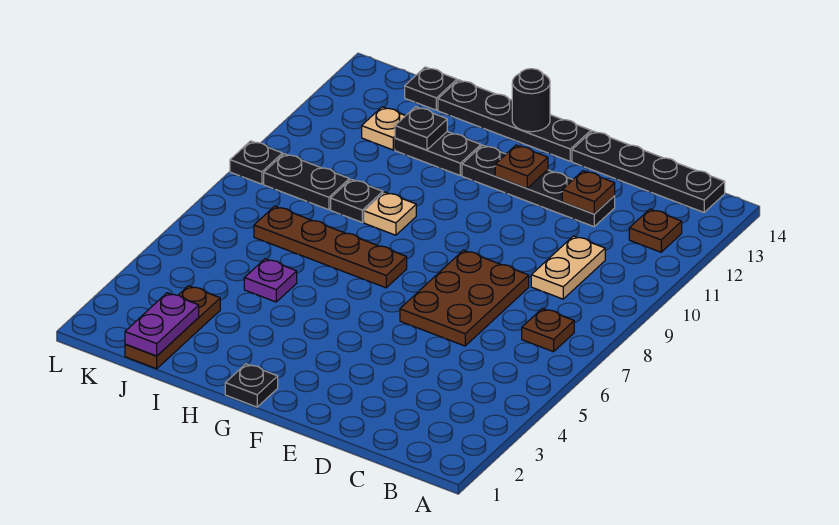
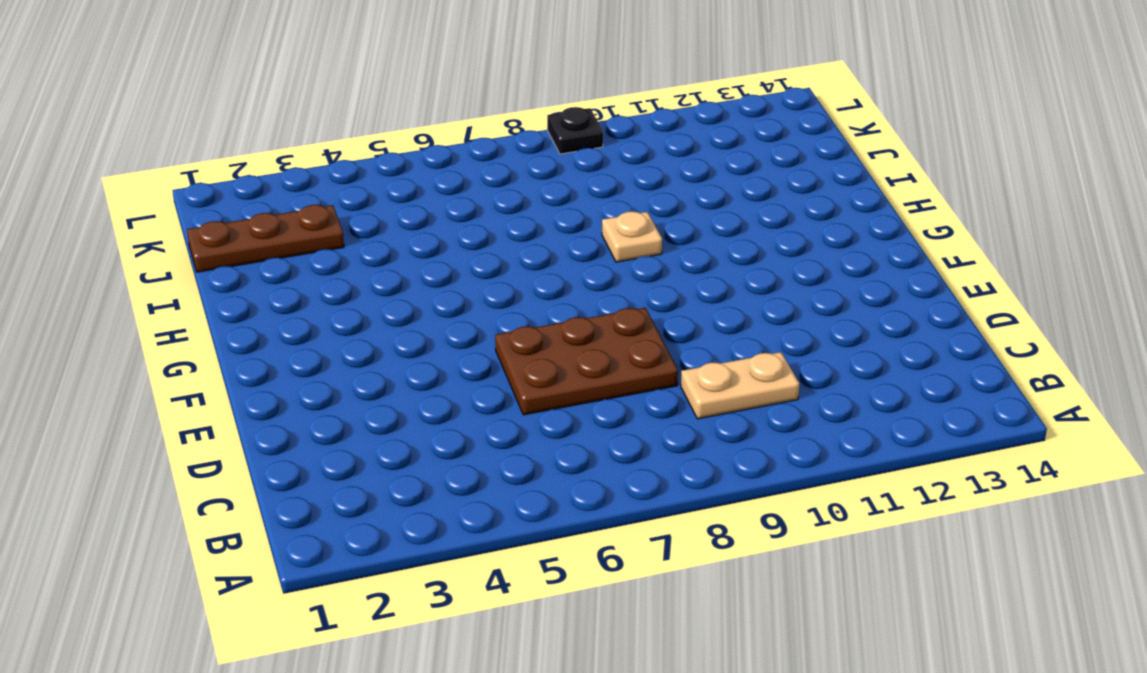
none -> brown plate B7 level 1
none -> brown plate B12 level 1
none -> black plate B14:E14 level 1

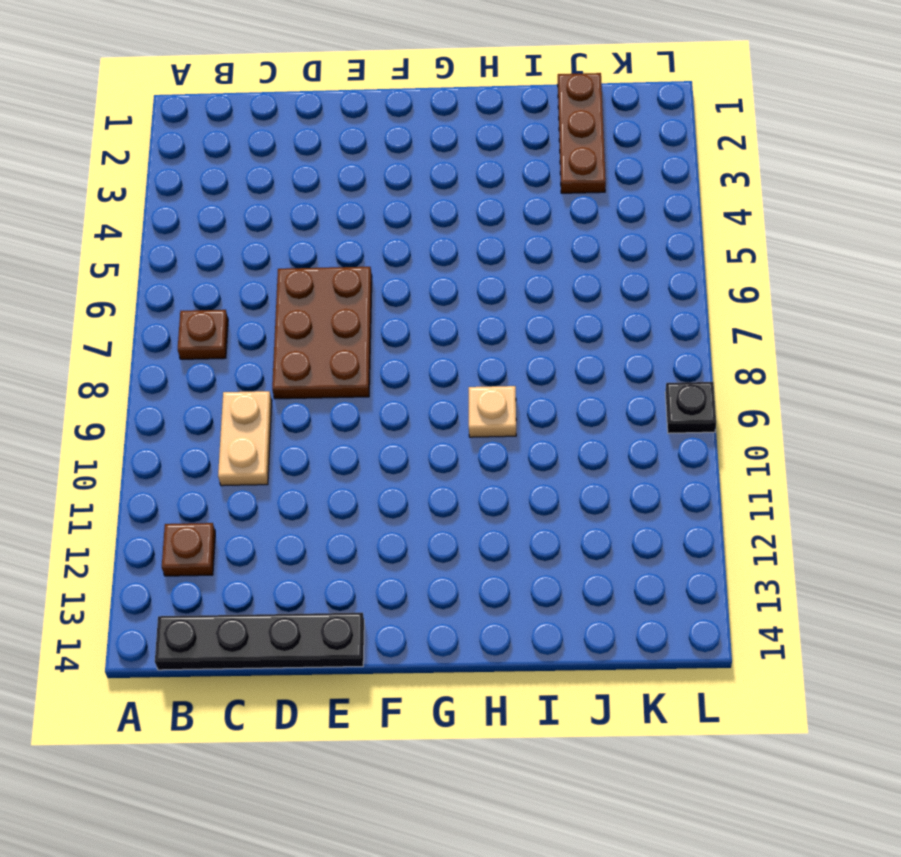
none -> black plate D12:G12 level 1
none -> black plate F14:I14 level 1
none -> black plate G1 level 1

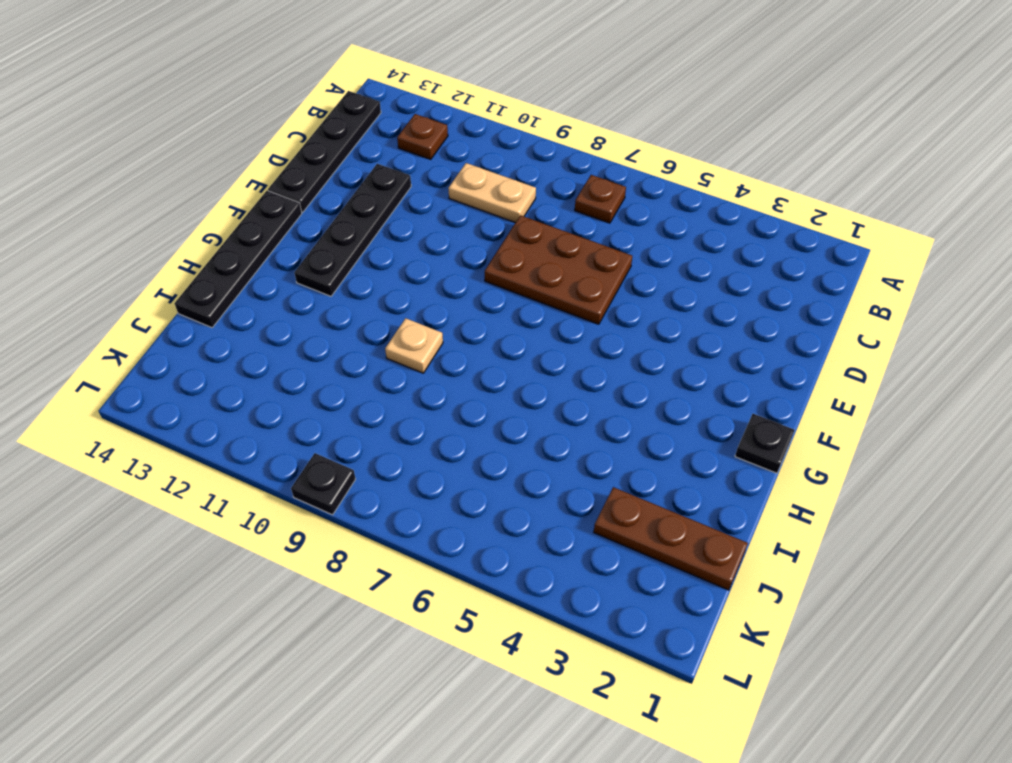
none -> brown plate G7:J7 level 1
none -> black plate H12:I12 level 1
none -> purple plate I5 level 1

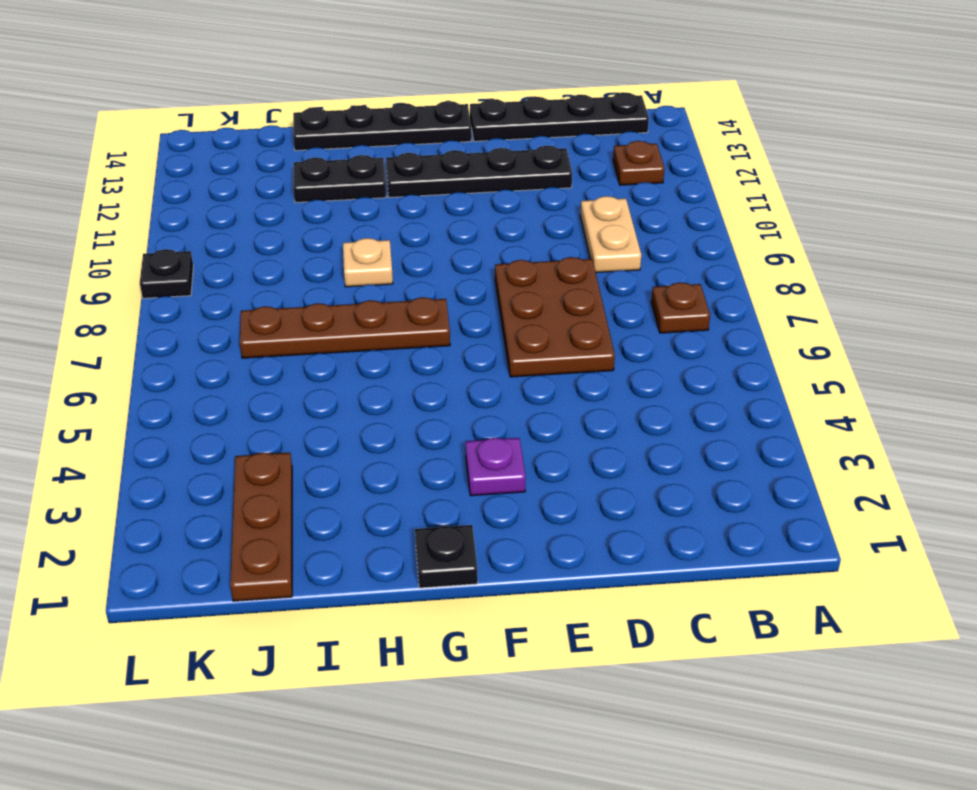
purple plate F3 level 1 -> purple plate I5 level 1
none -> black plate I9 level 1
none -> black plate J9:K9 level 1
none -> tan plate J12 level 1

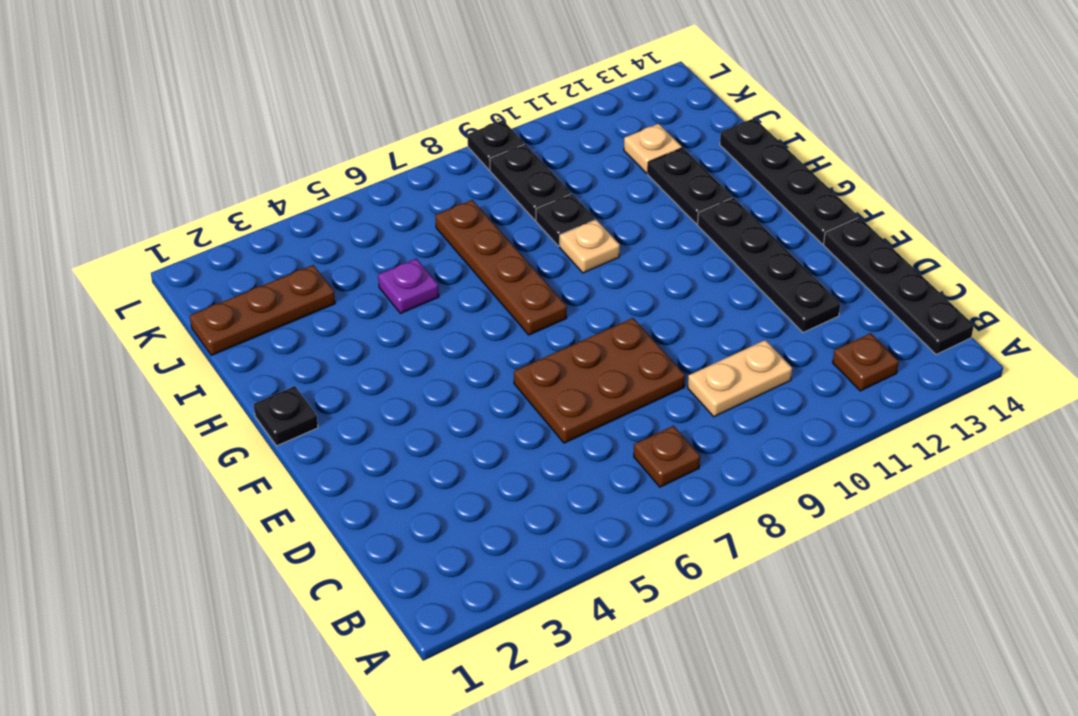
none -> black plate J14 level 1
none -> brown plate D12 level 2
none -> brown plate F12 level 2

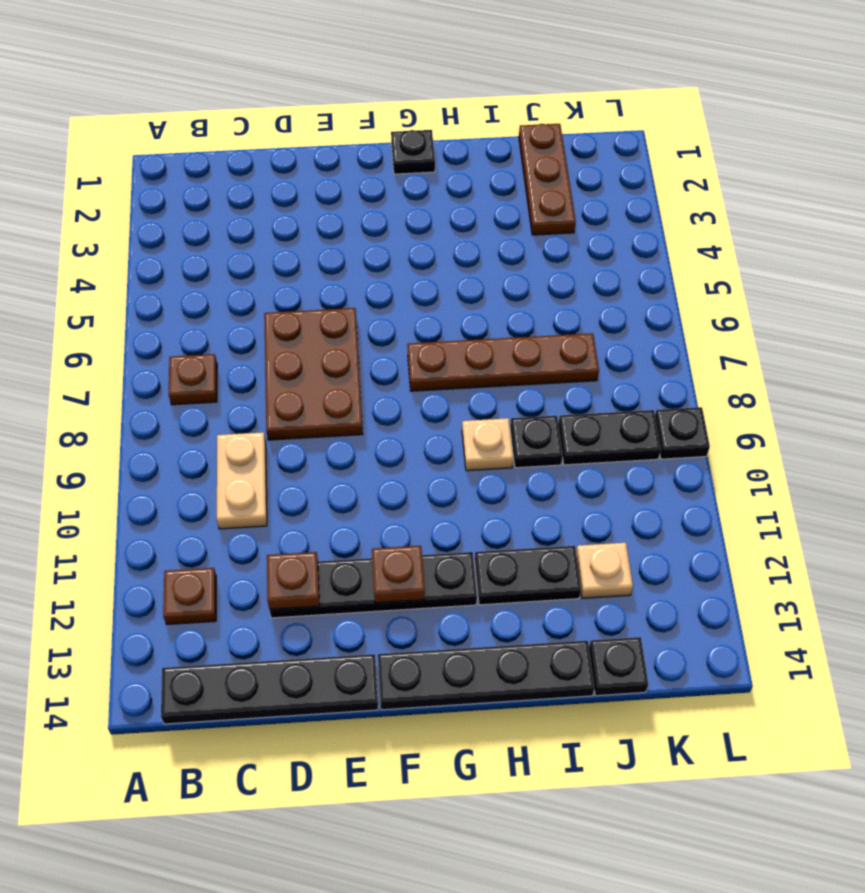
none -> purple plate I5 level 1
none -> black round brick G14 level 2
none -> black plate I12 level 2

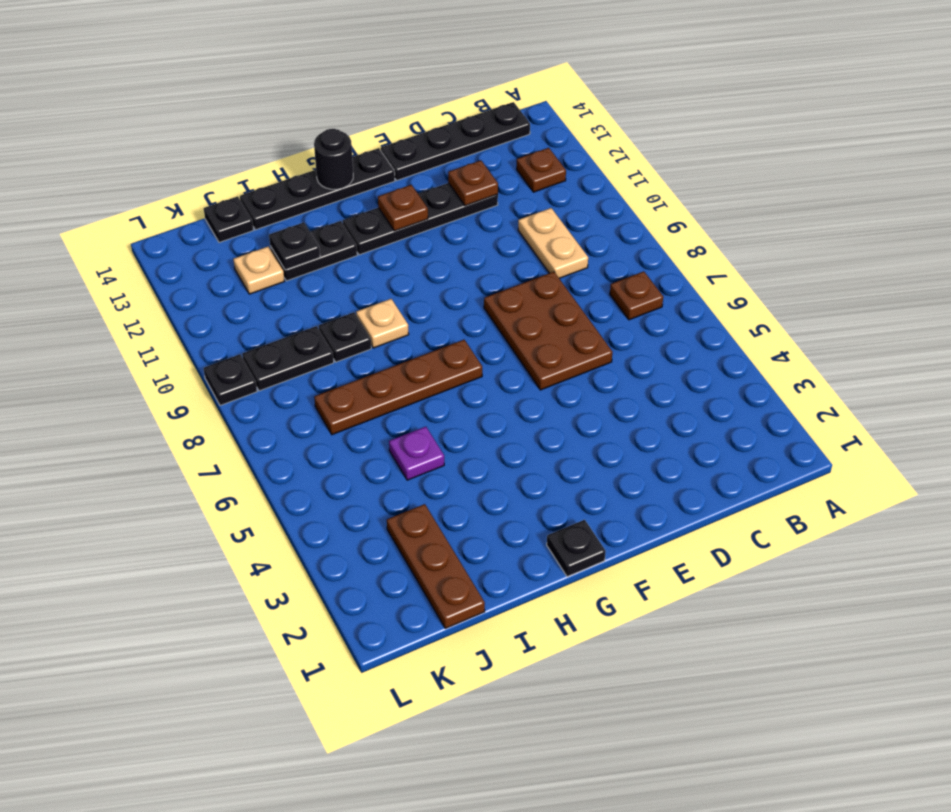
none -> purple plate J1:J2 level 2

